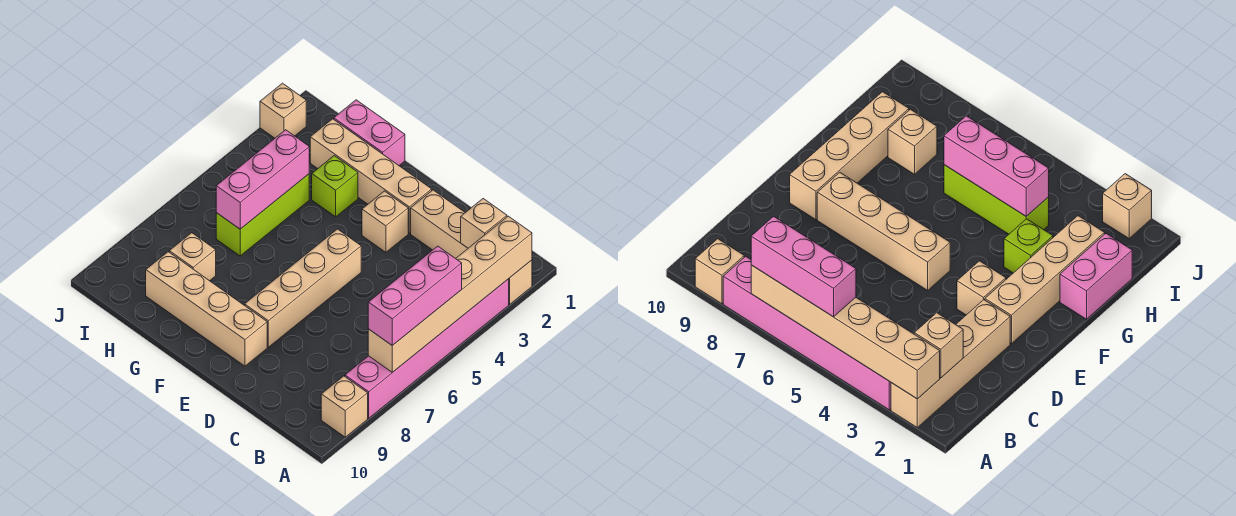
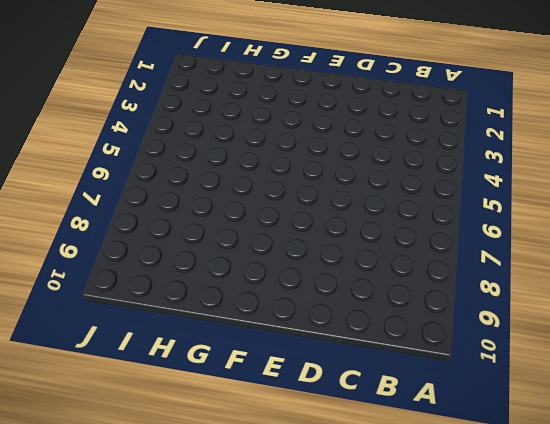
none -> tan brick A2:D2 level 1
none -> pink brick A3:A8 level 1
none -> tan brick A9 level 1

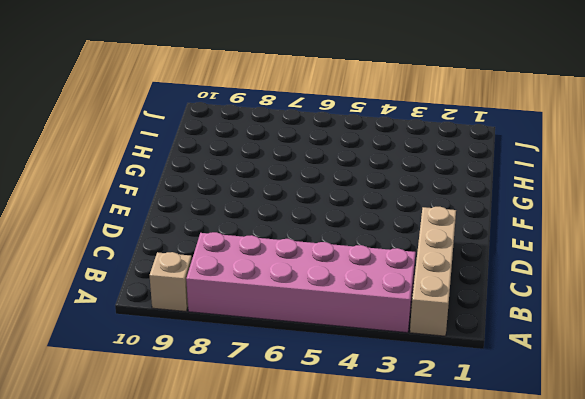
pink brick A3:B8 level 1 -> pink brick A3:A8 level 1
none -> tan brick E2:H2 level 1
none -> tan brick E3 level 1
none -> tan brick E5:E8 level 1

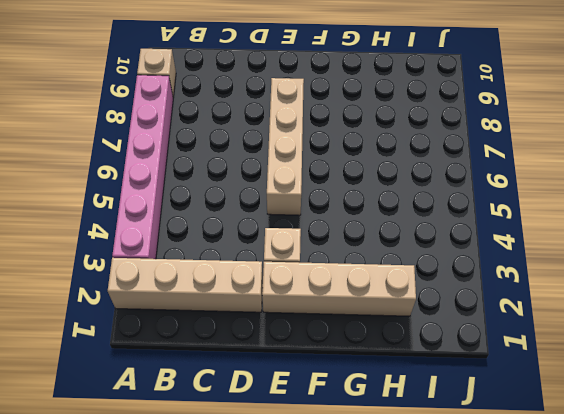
none -> tan brick E9:H9 level 1
none -> pink brick G1:H1 level 1
none -> lime brick G3 level 1

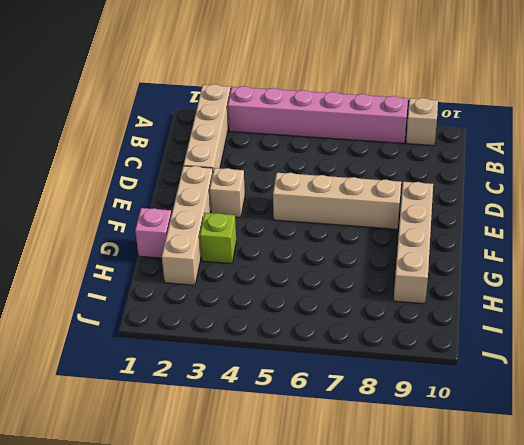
pink brick G1 level 1 -> pink brick G1:H1 level 1
none -> lime brick H4:H6 level 1
none -> tan brick H8 level 1
none -> tan brick J2 level 1

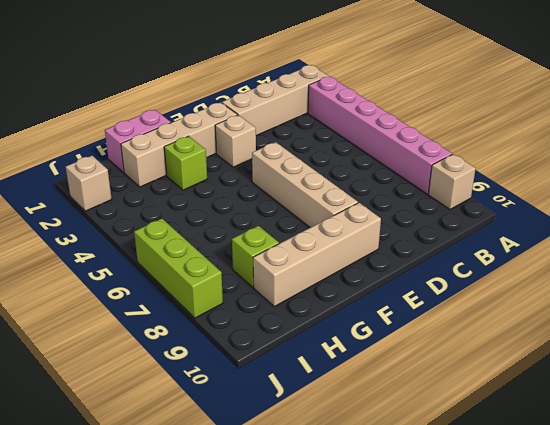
lime brick H8 level 1 -> tan brick H8 level 1
lime brick J6:J8 level 1 -> lime brick H4:H6 level 1
none -> tan brick A2:A7 level 2
none -> tan brick B2 level 2
none -> pink brick H4:H6 level 2

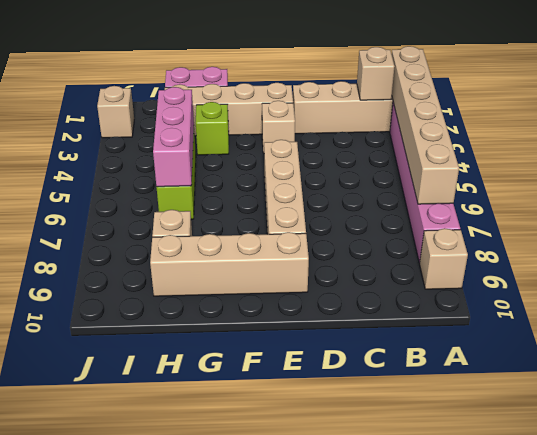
none -> pink brick A5:A7 level 3

